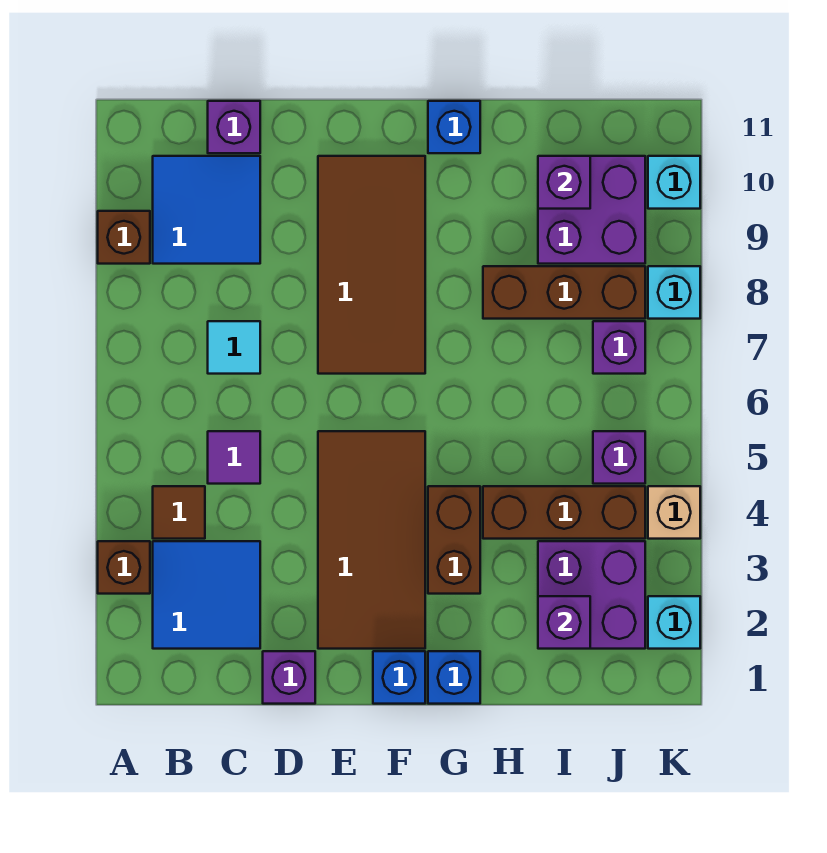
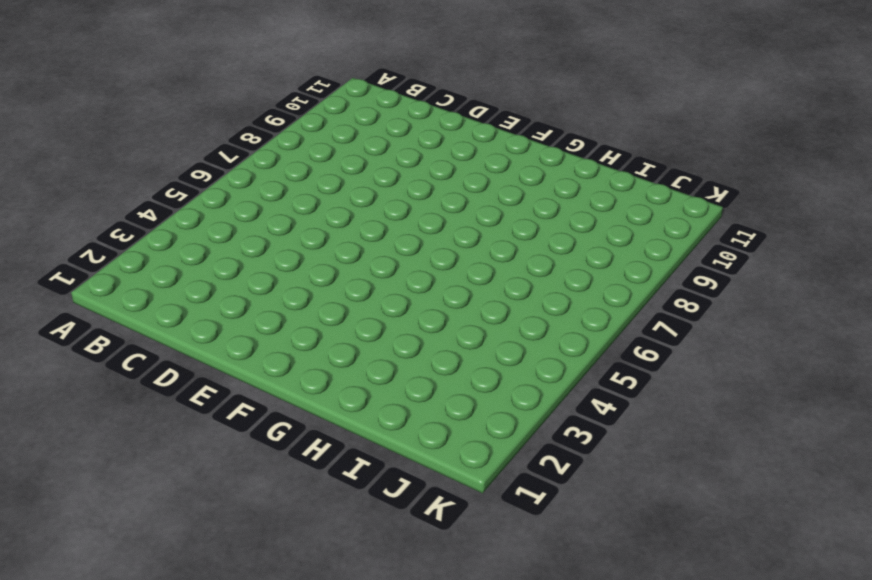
none -> brown brick A3 level 1
none -> brown brick A9 level 1
none -> blue tile B2:C3 level 1

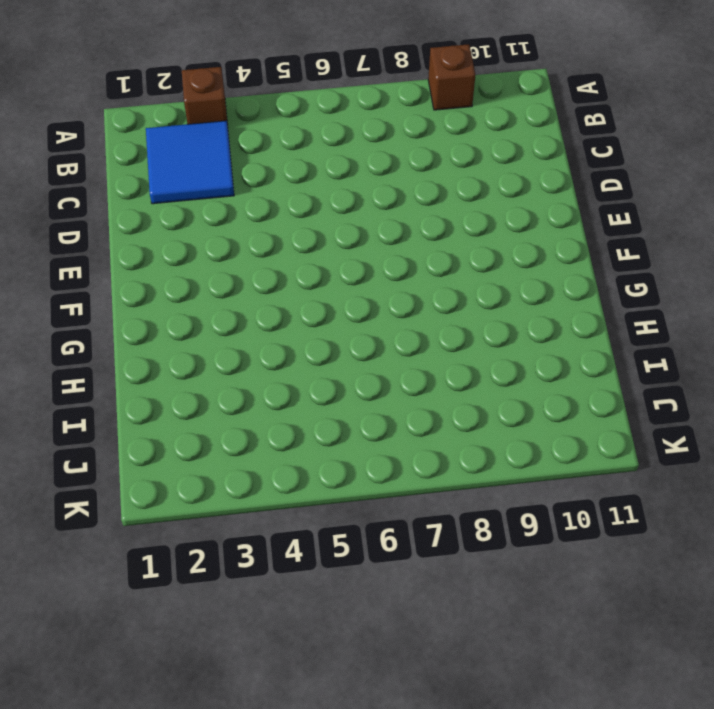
none -> brown tile B4 level 1
none -> blue tile B9:C10 level 1
none -> purple tile C5 level 1

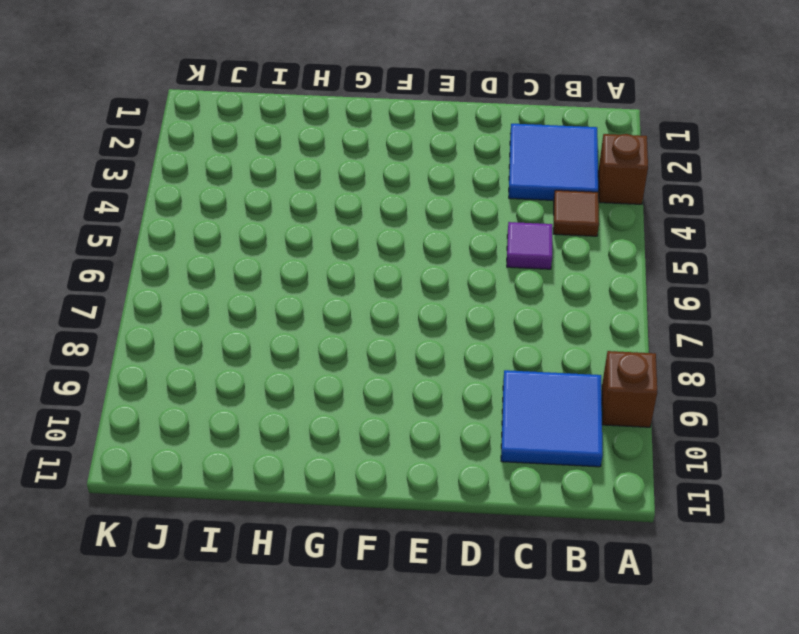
none -> cyan tile C7 level 1
none -> purple brick C11 level 1
none -> purple brick D1 level 1

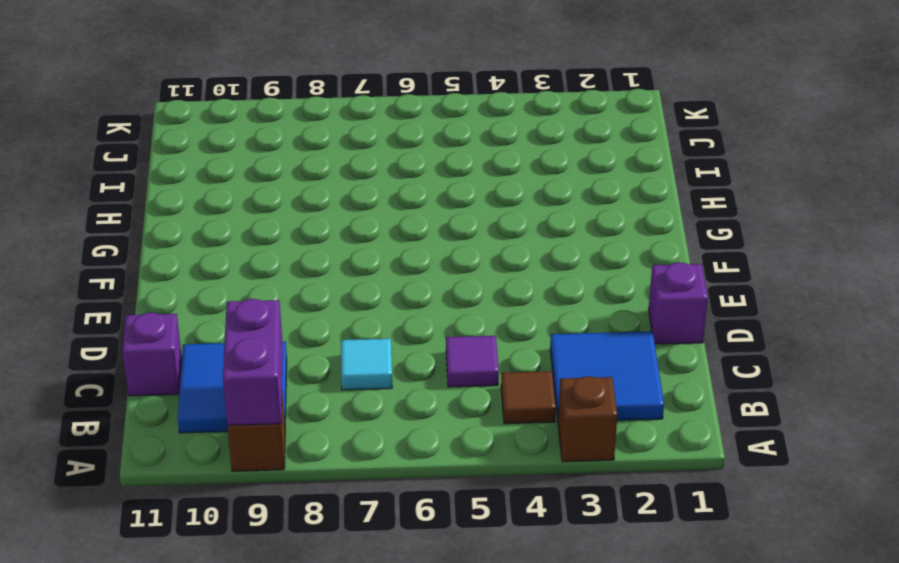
purple brick A9:B9 level 2 -> none
none -> brown tile E2:F5 level 1
none -> brown tile E7:F10 level 1
none -> blue brick F1 level 1

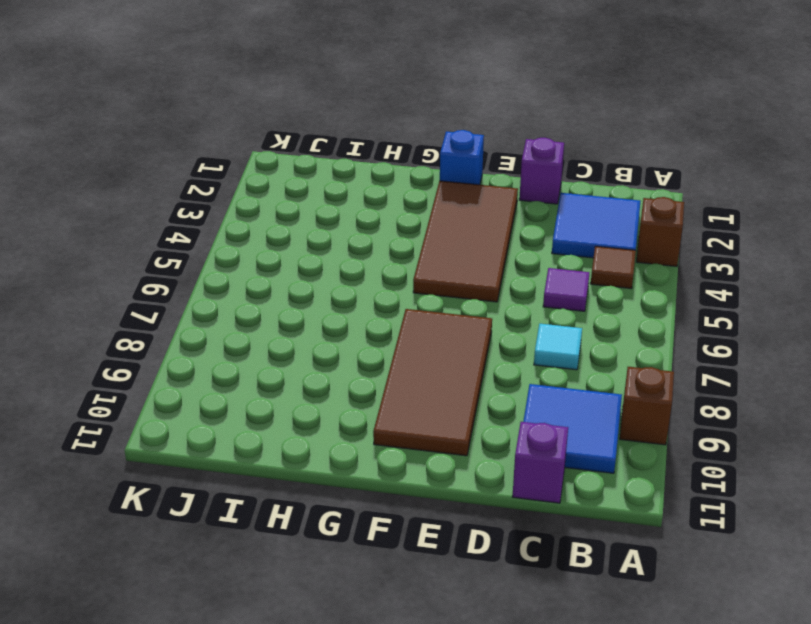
none -> blue brick G1 level 1
none -> brown brick G3:G4 level 1
none -> blue brick G11 level 1

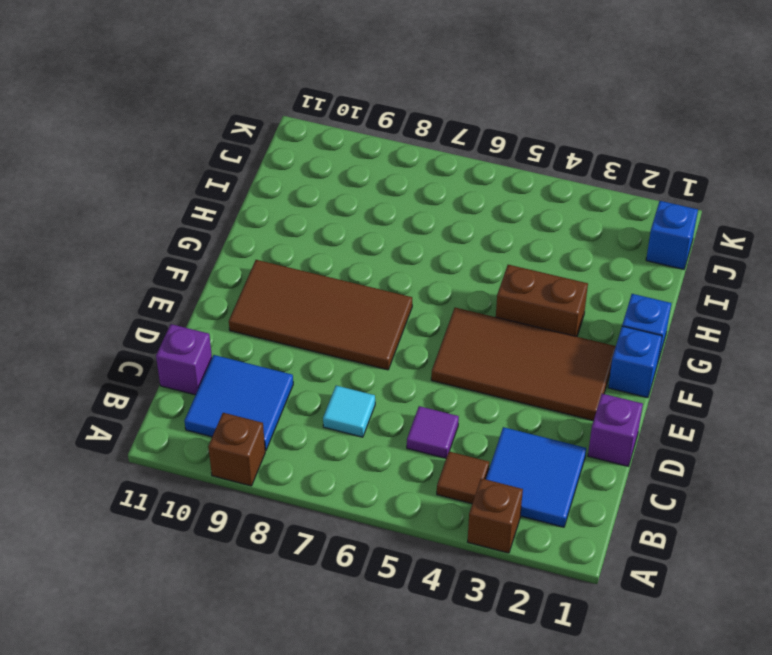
blue brick J1 level 1 -> blue brick G11 level 1
none -> brown brick H4:J4 level 1
none -> brown brick H8:J8 level 1
none -> purple brick I2:J3 level 1

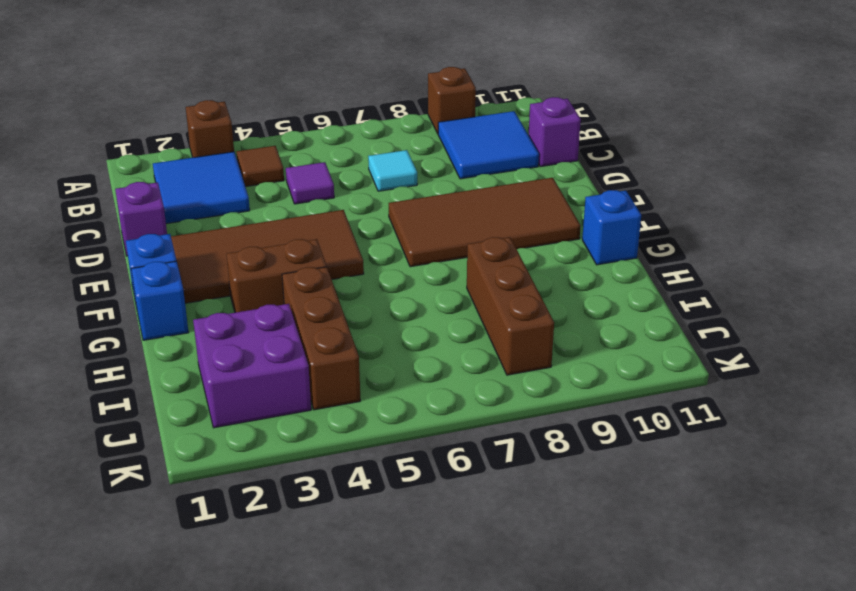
none -> purple brick I9:J10 level 1
none -> purple brick J5 level 1
none -> purple brick J7 level 1

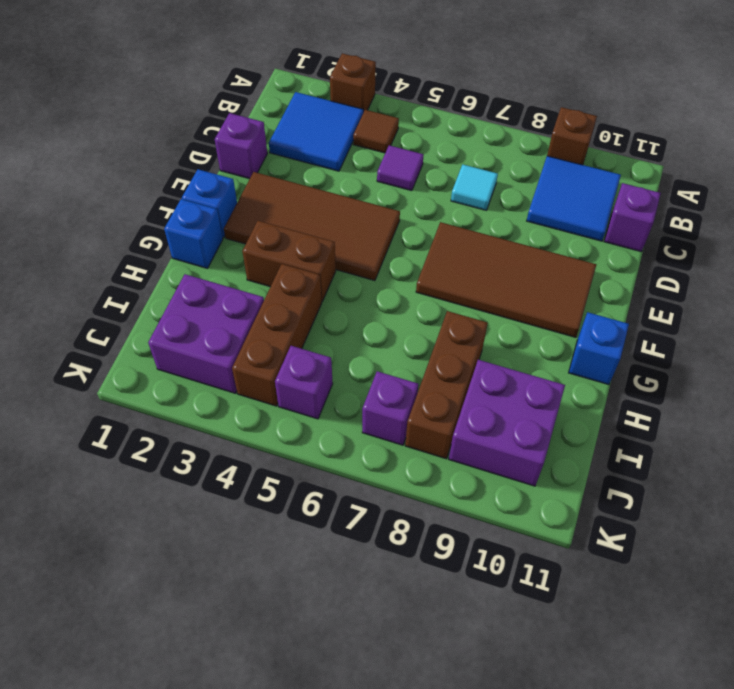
none -> cyan brick K2 level 1
none -> tan brick K4 level 1
none -> cyan brick K8 level 1

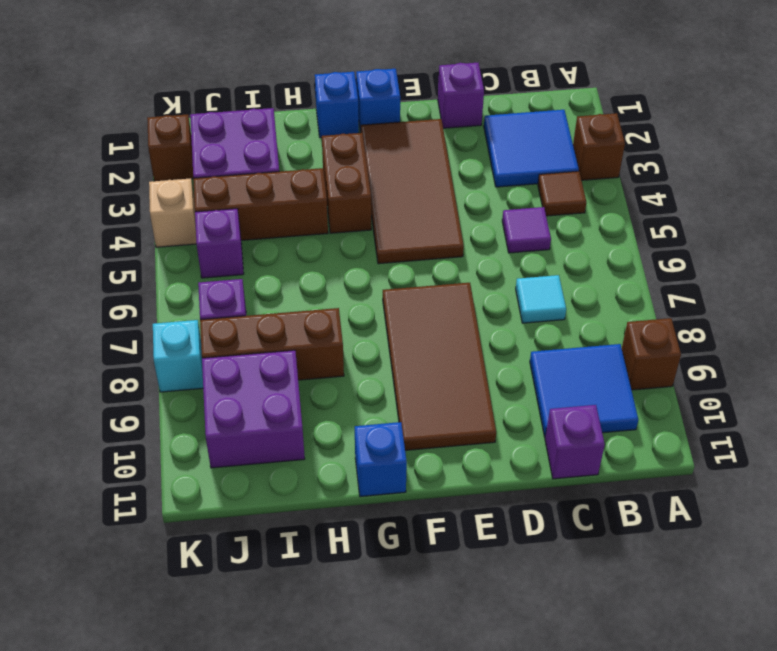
brown brick K2 level 1 -> cyan brick K2 level 1
none -> cyan brick K10 level 1
none -> purple brick I2 level 2
none -> purple brick I10 level 2

